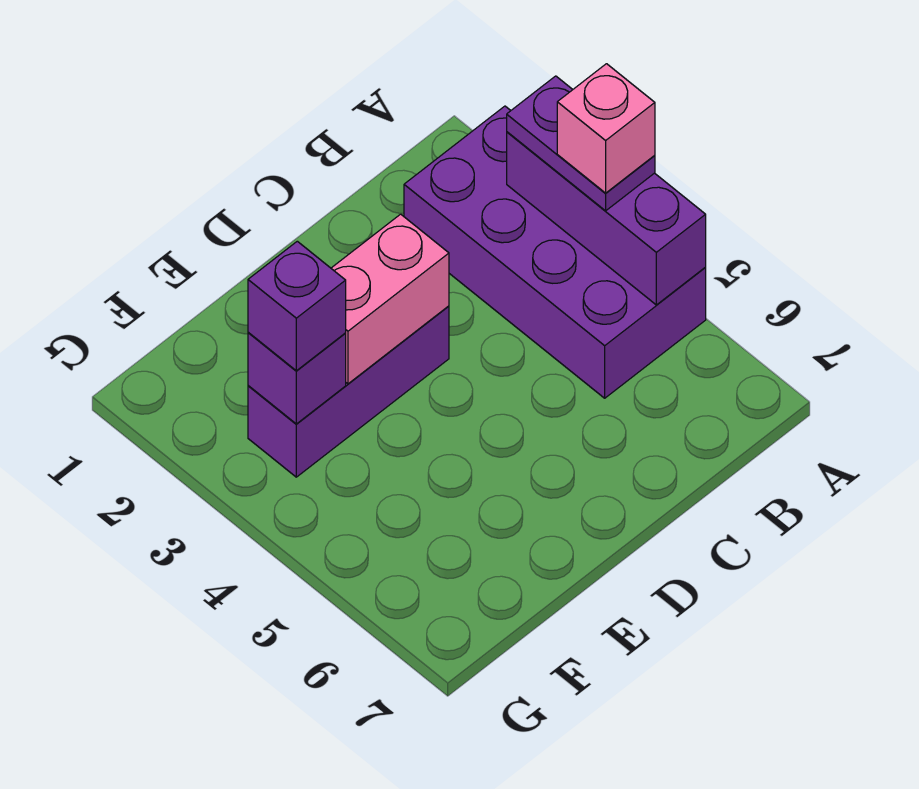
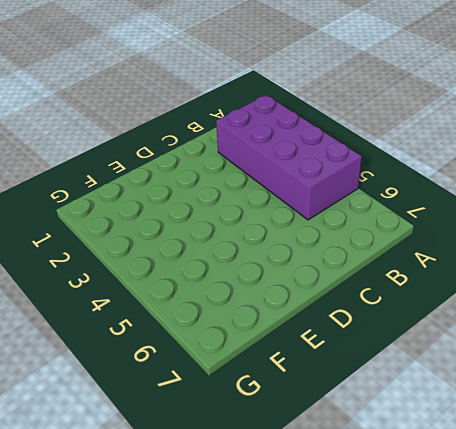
none -> purple brick D3:F3 level 1
none -> purple brick A3:A5 level 2

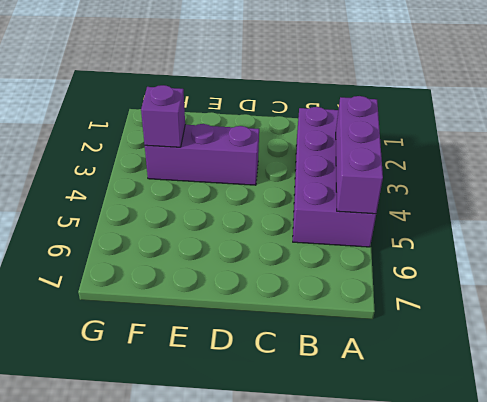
none -> pink brick D3:E3 level 2
none -> purple plate A3:A4 level 3

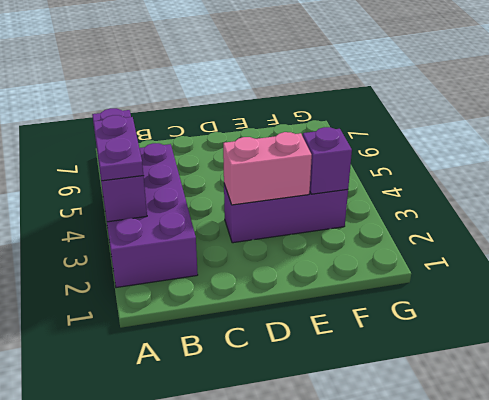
none -> purple brick F3 level 3
none -> pink brick A4 level 4

